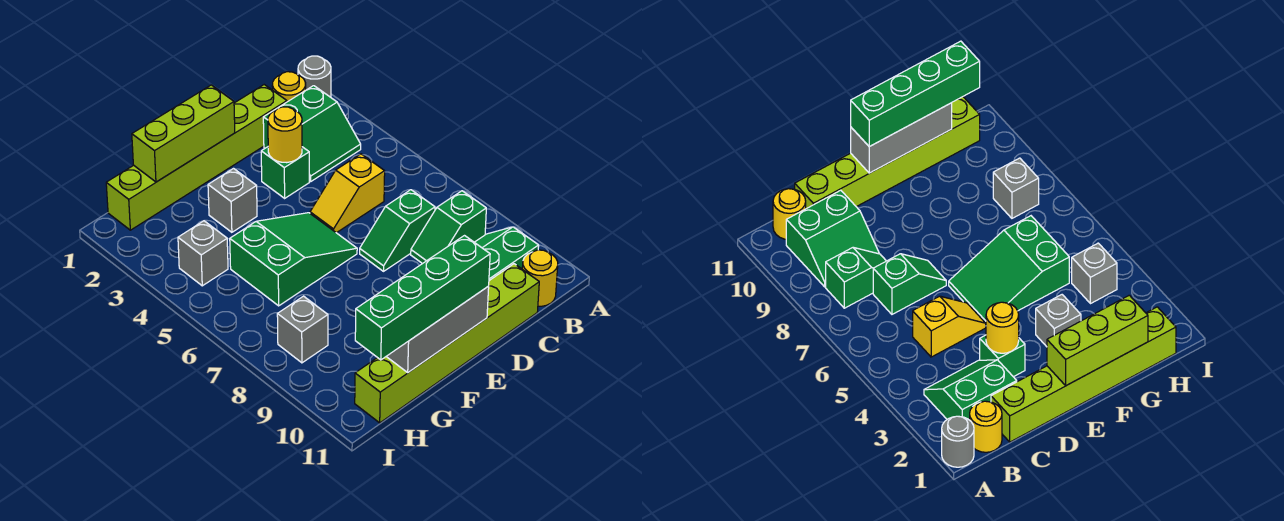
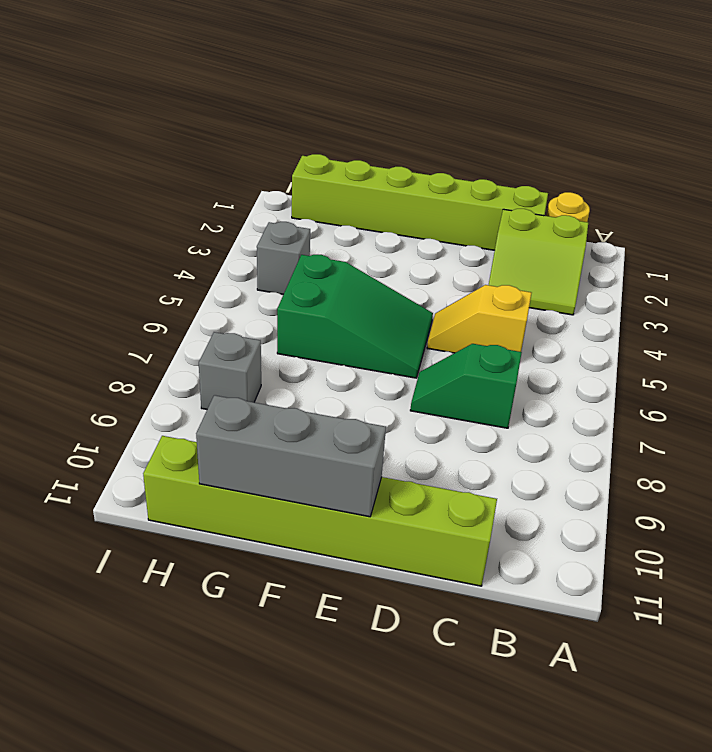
lime slope B2:C3 level 1 top 2 -> green slope B2:C3 level 1 top 2
none -> grey round brick A1 level 1
none -> green slope B8:C8 level 1 top B
none -> green slope B9:C10 level 1 top 10

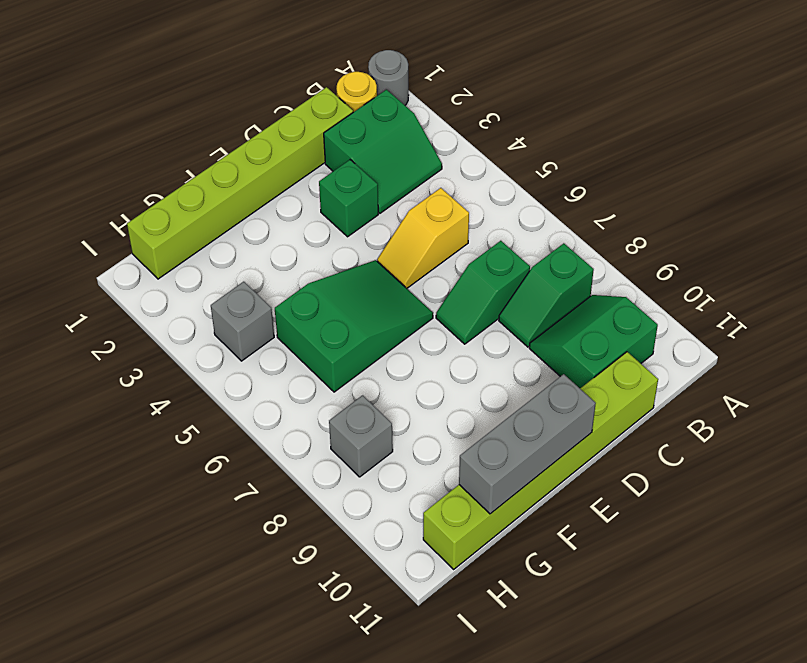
none -> yellow round brick B11 level 1
none -> grey brick F3 level 1
none -> yellow round brick D3 level 2

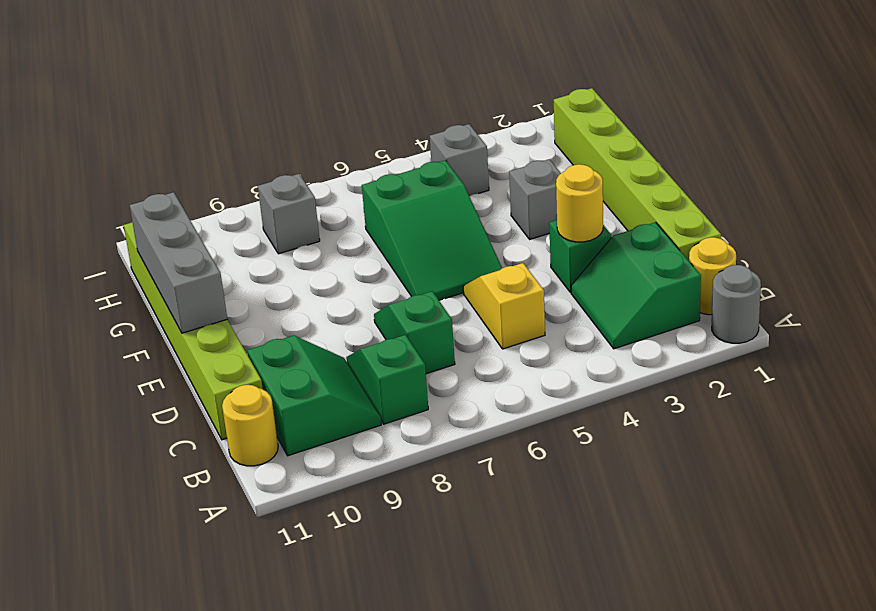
none -> lime brick E1:G1 level 2
none -> green brick E11:H11 level 3

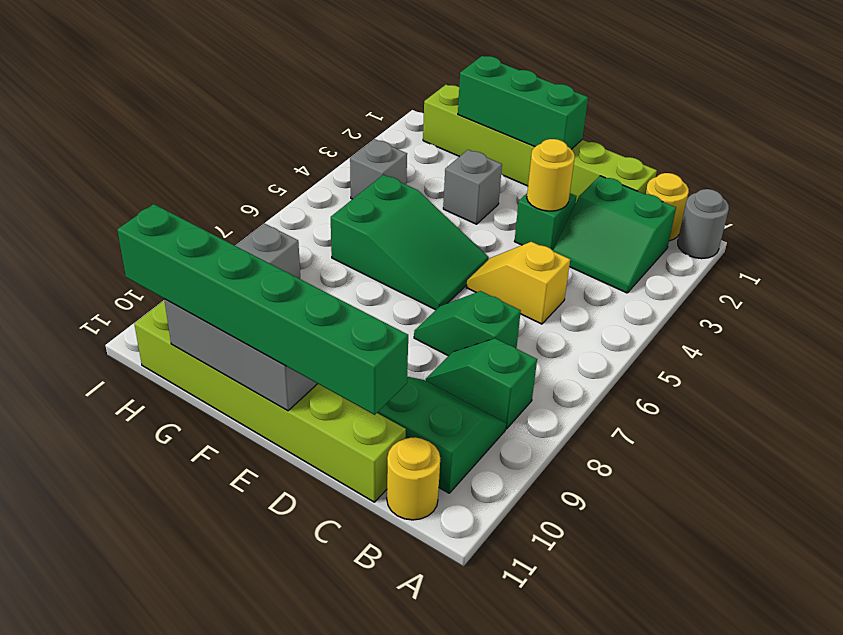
green brick C11:H11 level 3 -> green brick E11:H11 level 3
green brick E1:G1 level 2 -> lime brick E1:G1 level 2

